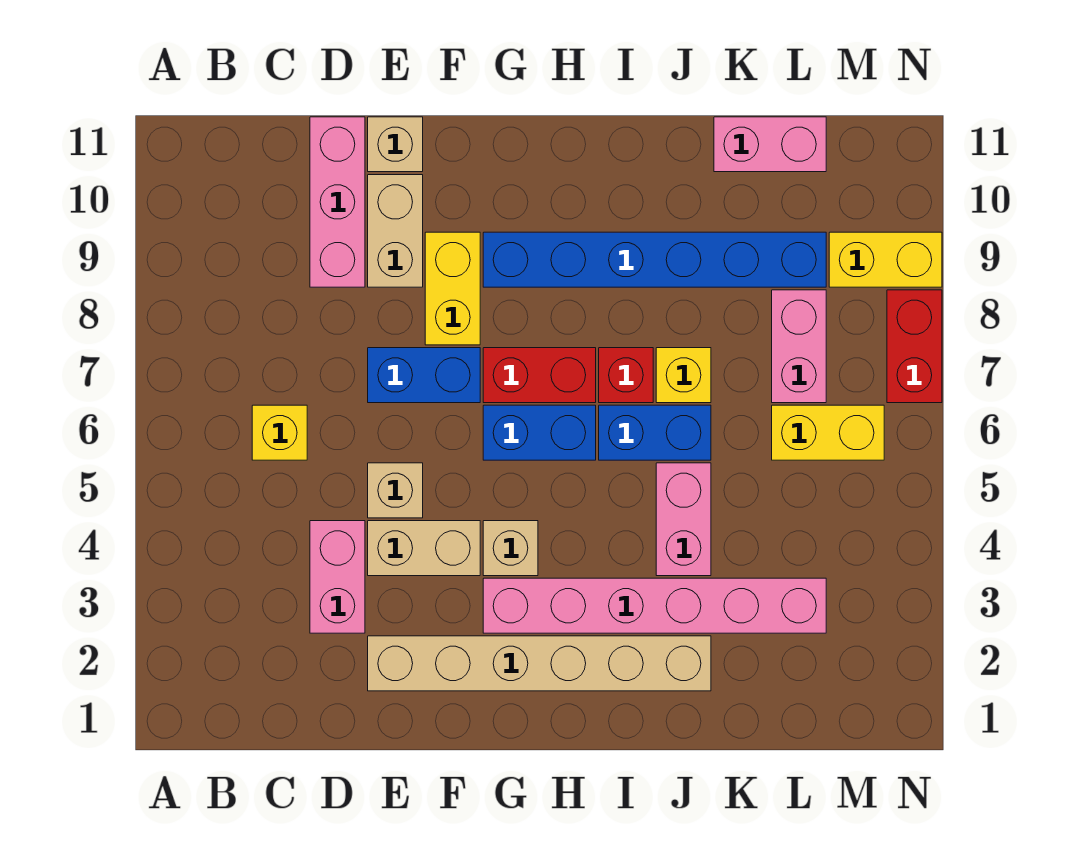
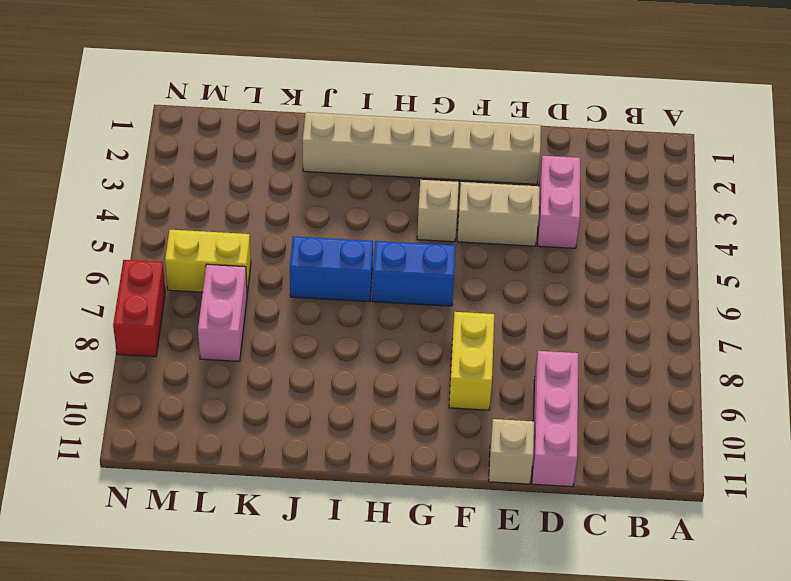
none -> yellow brick C6 level 1
none -> tan brick E5 level 1
none -> blue brick E7:F7 level 1

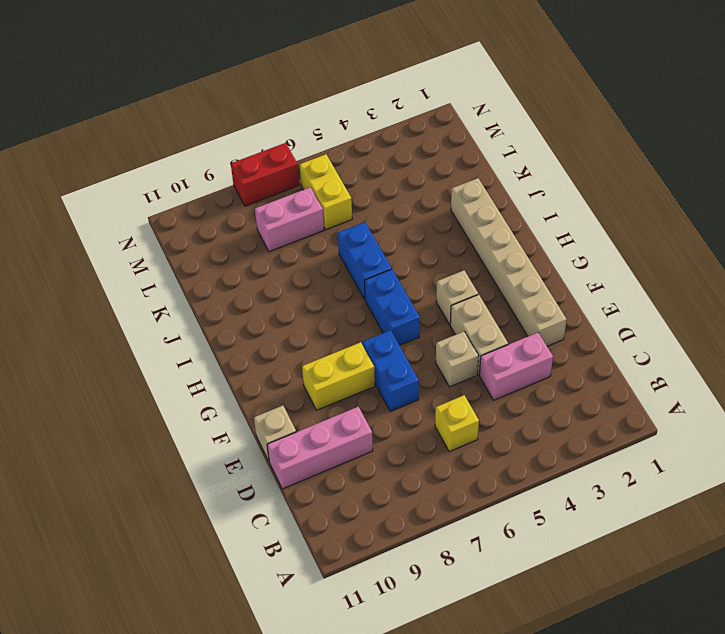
none -> tan brick E9:E10 level 1
none -> pink brick G3:L3 level 1
none -> red brick G7:H7 level 1

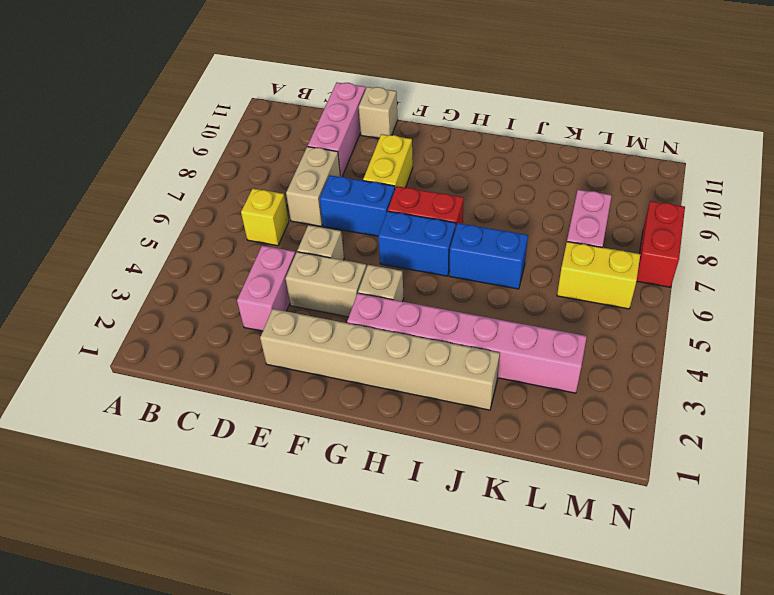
tan brick D7:D8 level 1 -> tan brick E9:E10 level 1
none -> blue brick G9:L9 level 1
none -> red brick I7 level 1
none -> pink brick J4:J5 level 1

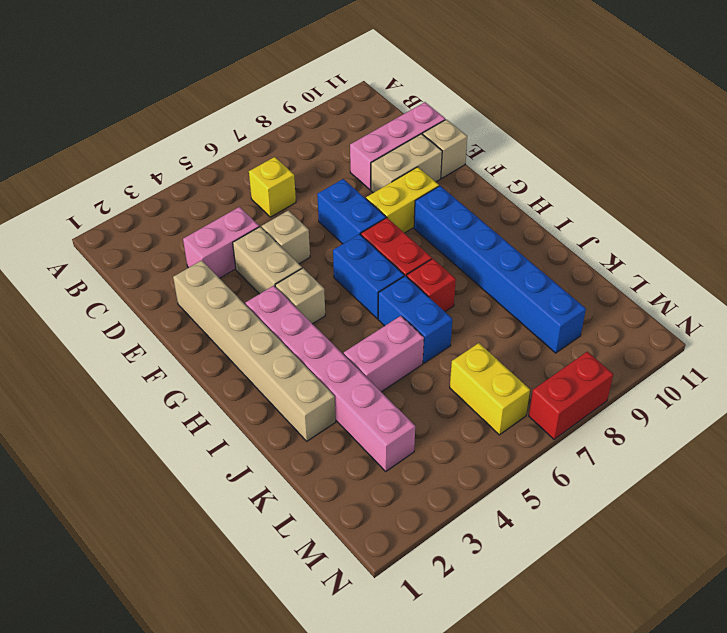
none -> yellow brick J7 level 1
none -> pink brick K11:L11 level 1
none -> pink brick L7:L8 level 1

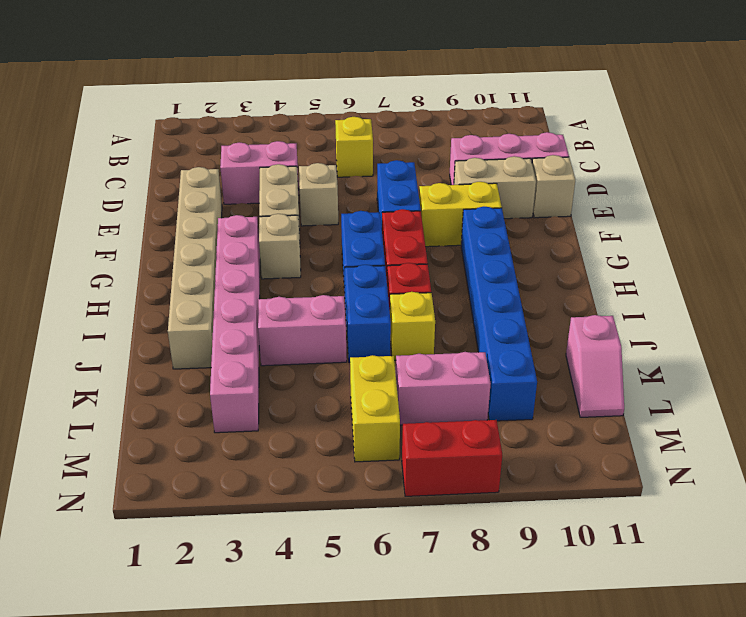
pink slope K11:L11 level 1 top K -> pink brick K11:L11 level 1
none -> yellow brick M9:N9 level 1

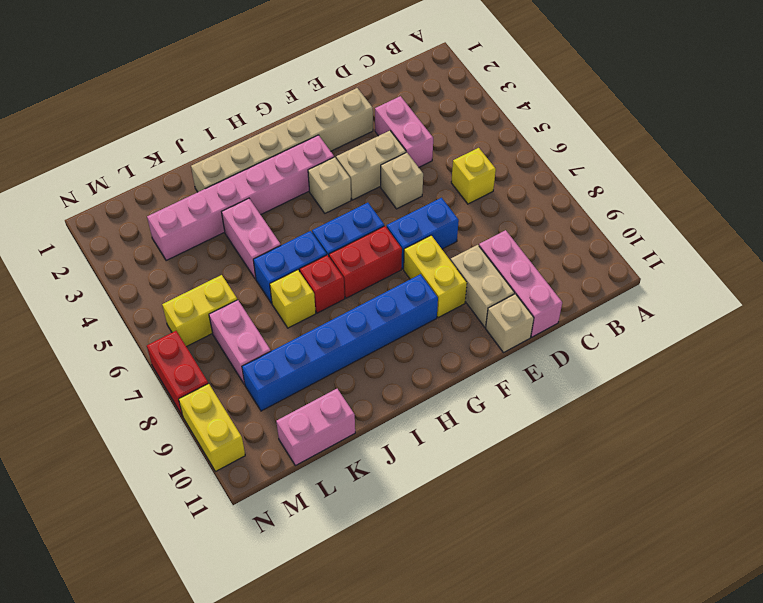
yellow brick N9:N10 level 1 -> yellow brick M9:N9 level 1

